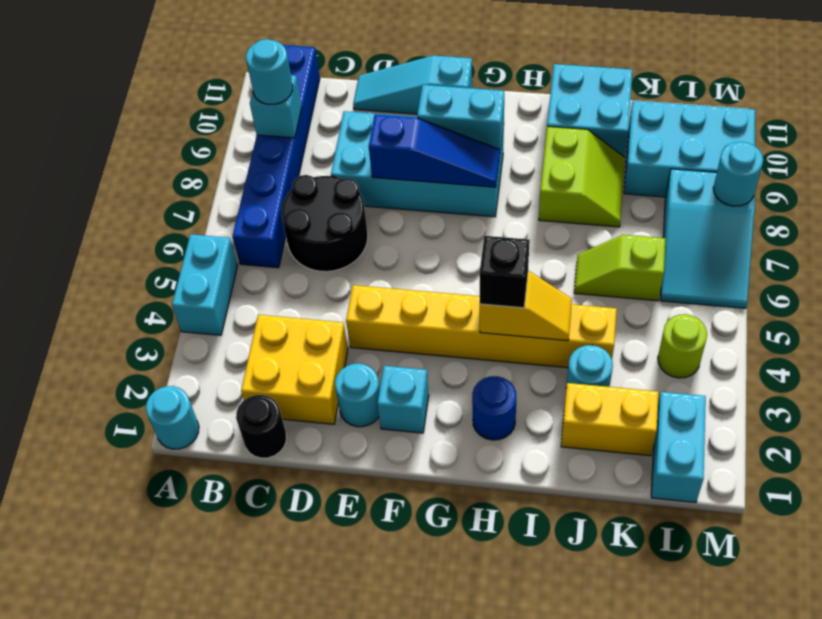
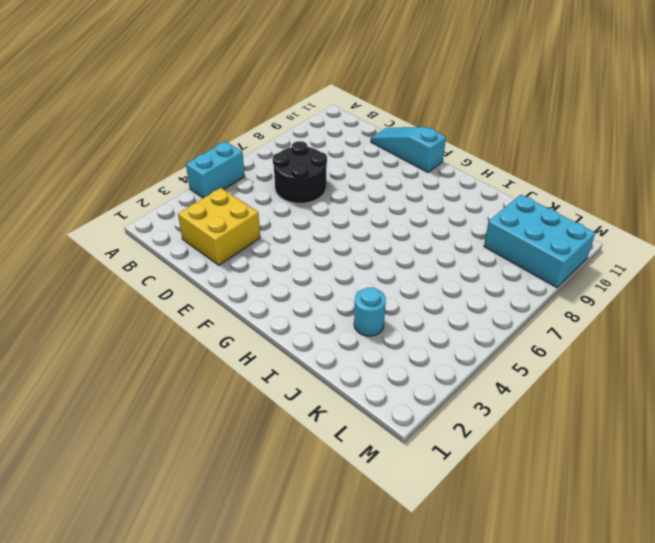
none -> cyan round brick A1 level 1
none -> blue brick B6:B11 level 1
none -> black round brick C1 level 1

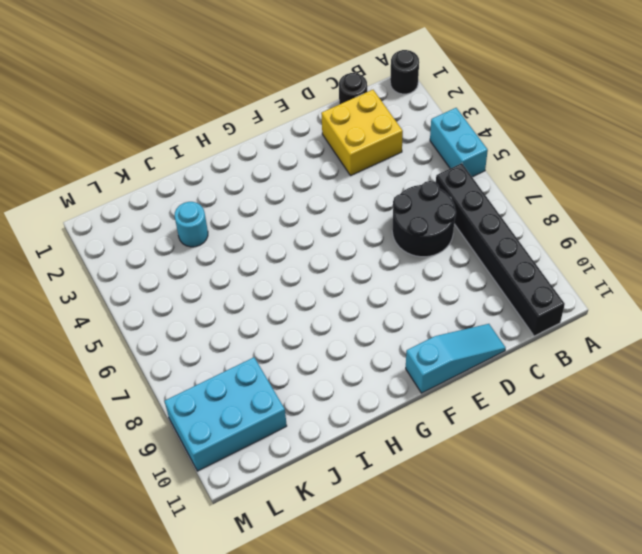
black round brick A1 level 1 -> cyan round brick A1 level 1
black brick B6:B11 level 1 -> blue brick B6:B11 level 1
none -> cyan brick D8:G9 level 1
none -> cyan round brick E2 level 1
none -> yellow brick E4:J4 level 1

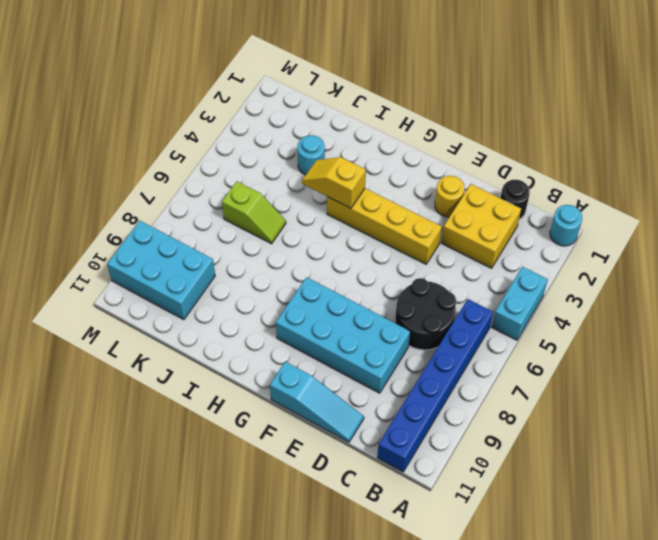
yellow round brick E2 level 1 -> cyan round brick E2 level 1
yellow brick E4:H4 level 1 -> yellow brick E4:J4 level 1
none -> cyan brick F2 level 1
none -> blue round brick H2 level 1
none -> lime slope I8:J9 level 1 top I

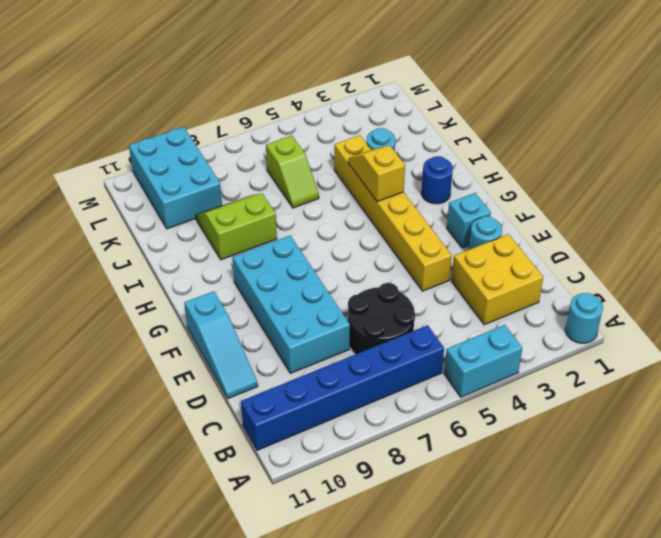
none -> black round brick C1 level 1
none -> cyan brick I10:J11 level 1
none -> yellow brick J2:K2 level 1

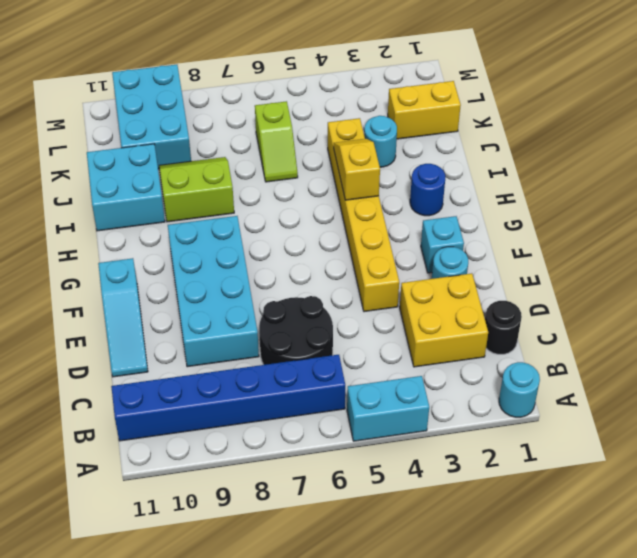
yellow brick K1:K2 level 1 -> yellow brick J2:K2 level 1
none -> cyan brick L1:L2 level 1
none -> lime round brick L4 level 1
none -> cyan slope L6:M8 level 1 top 8

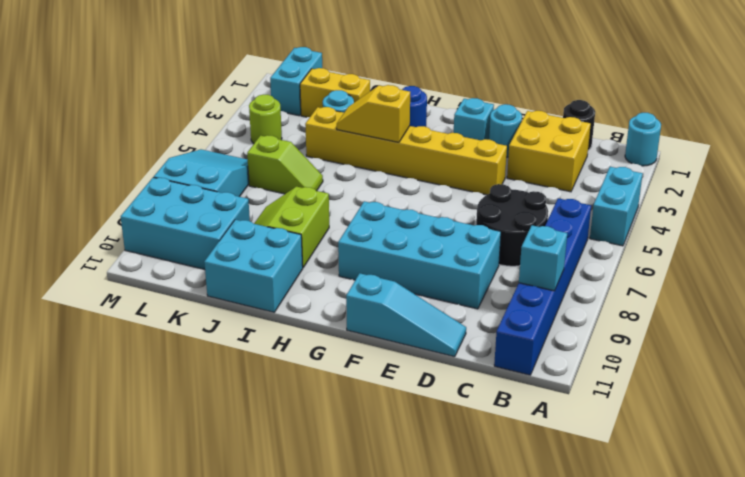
none -> blue slope E8:G8 level 2 top E
none -> cyan brick F9:G9 level 2
none -> cyan round brick M8 level 2

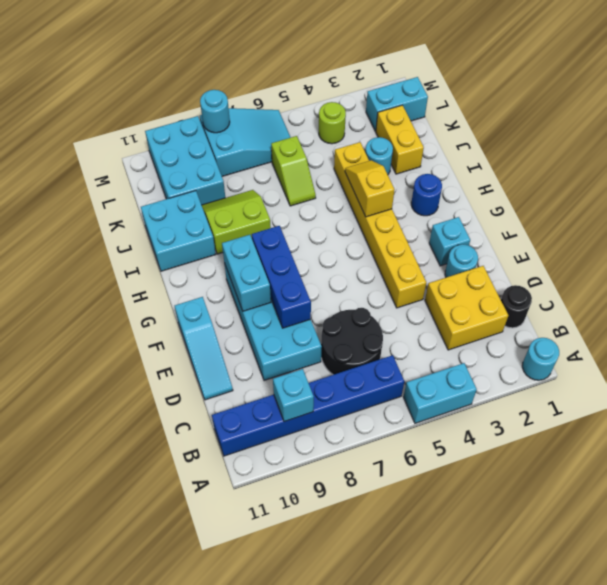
blue brick E8:G8 level 2 -> blue slope E8:G8 level 2 top E
none -> cyan round brick B9 level 3
none -> black brick H4 level 3

